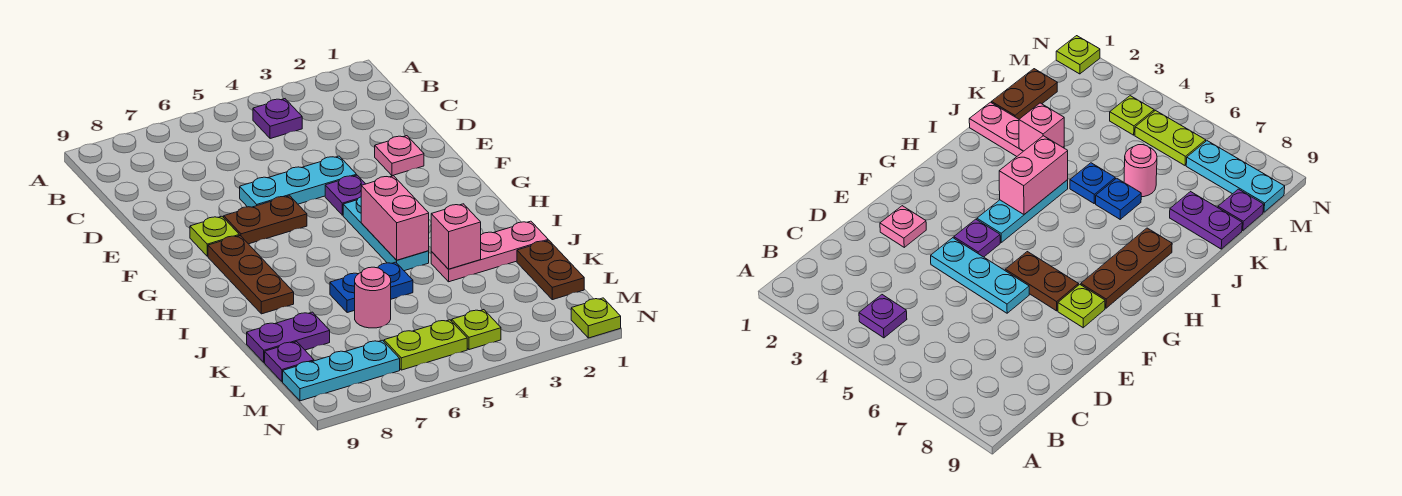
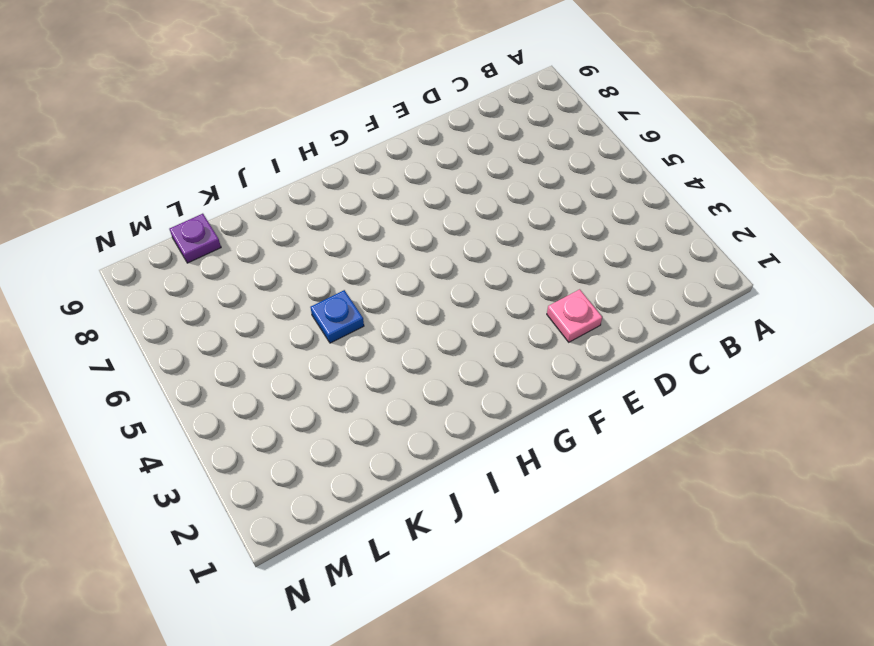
none -> purple plate B4 level 1
none -> cyan plate E4:E6 level 1
none -> purple plate F4 level 1

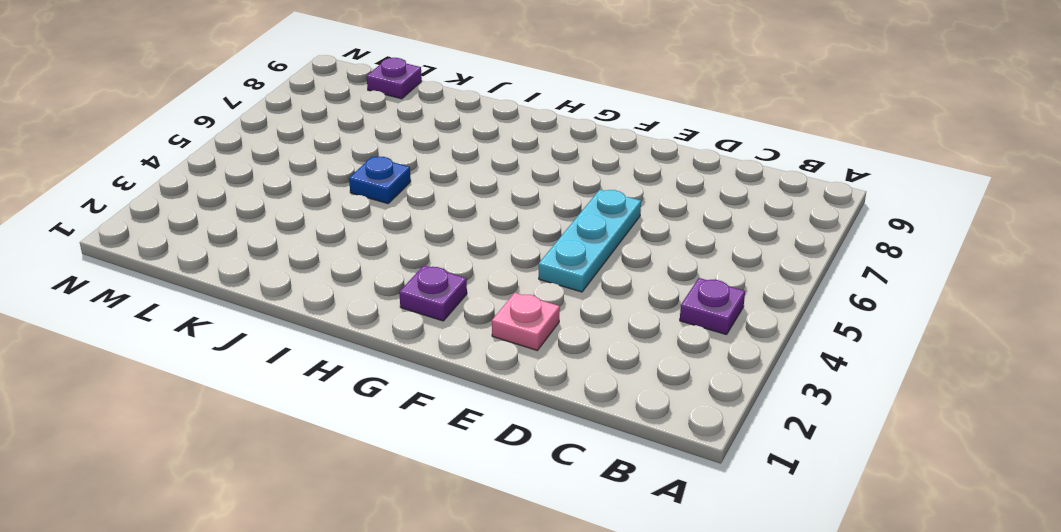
purple plate G2 level 1 -> purple plate F4 level 1
none -> brown plate F6:F7 level 1
none -> lime plate F8 level 1
none -> cyan plate G4:I4 level 1

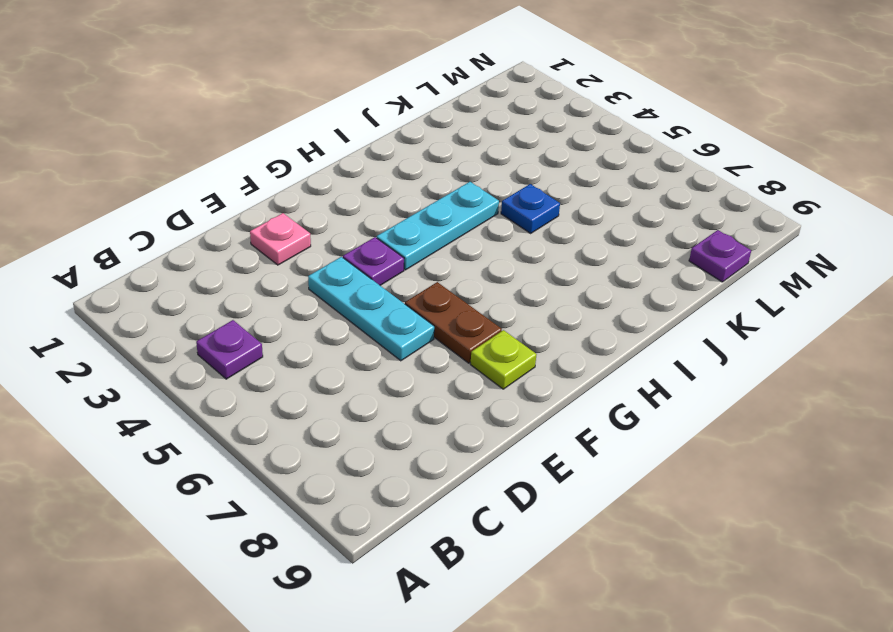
none -> brown plate G8:I8 level 1
none -> pink plate J1:J3 level 1
none -> blue plate J6 level 1

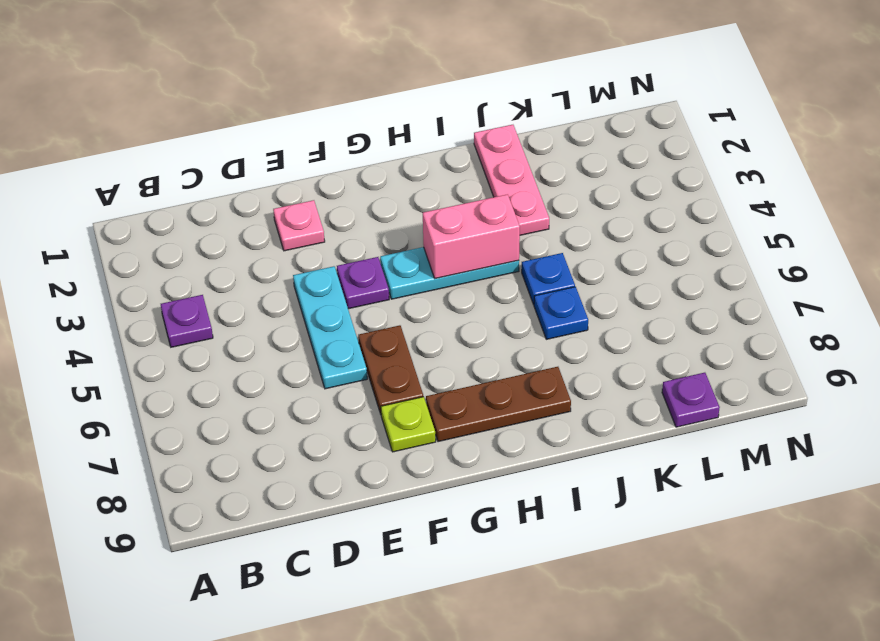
none -> brown plate K1:L1 level 1
none -> pink round brick K6 level 1
none -> purple plate K8:K9 level 1

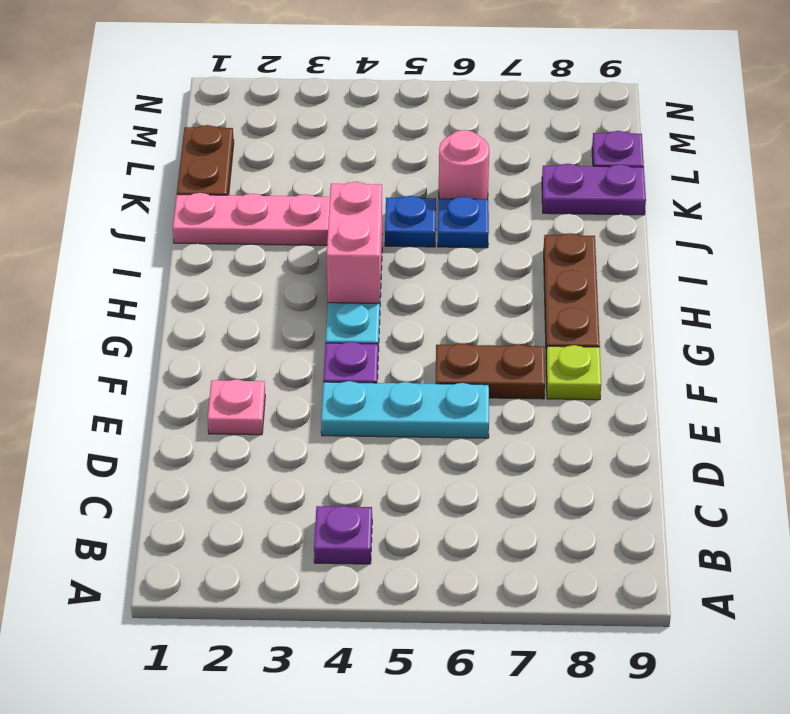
none -> lime plate M4 level 1
none -> lime plate M5:M6 level 1
none -> cyan plate M7:M9 level 1

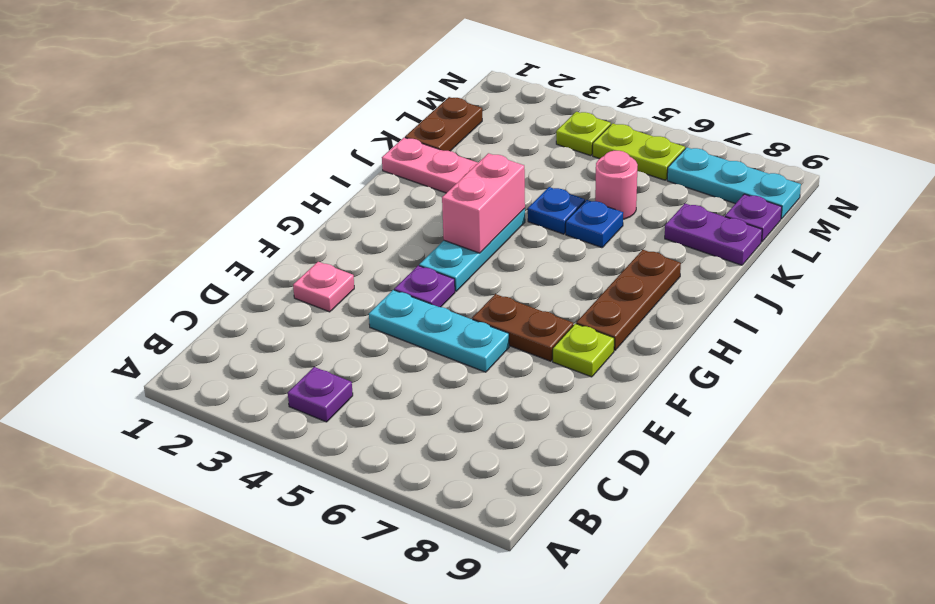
none -> lime plate N1 level 1
none -> pink brick J3 level 2

